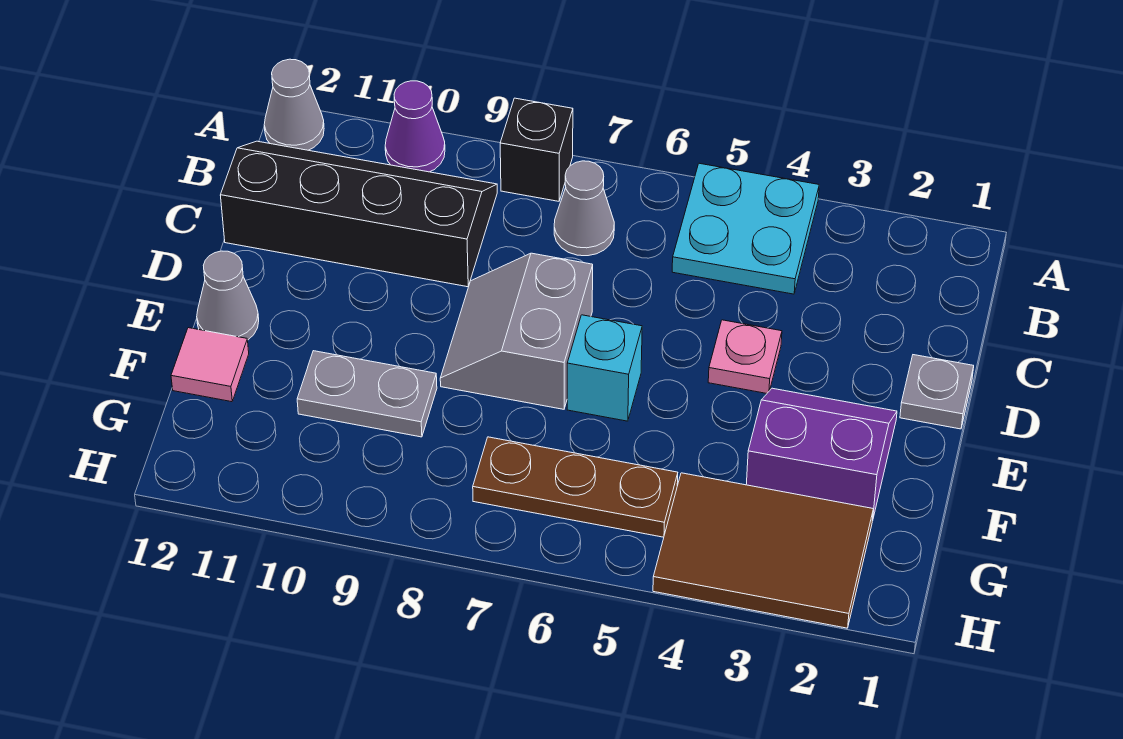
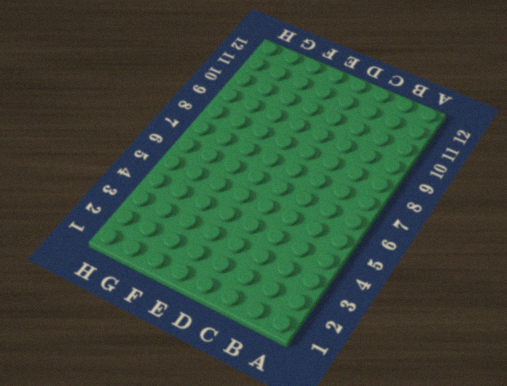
none -> cyan plate A4:B5 level 1
none -> black brick A8 level 1
none -> purple cone A10 level 1

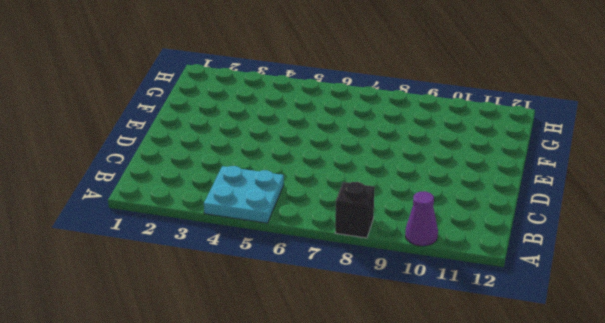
none -> grey cone A12 level 1
none -> grey cone B7 level 1
none -> black slope B9:C12 level 1 top C

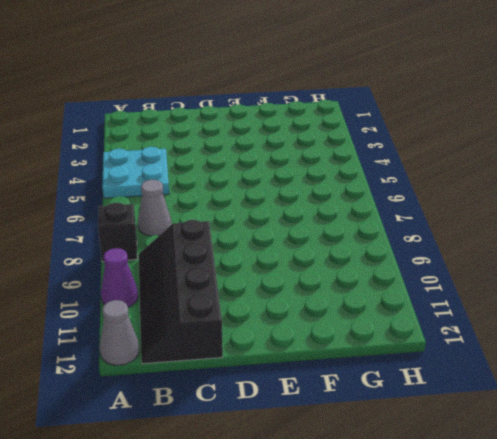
none -> grey plate D1 level 1
none -> pink plate D4 level 1
none -> grey slope D7:E8 level 1 top 7

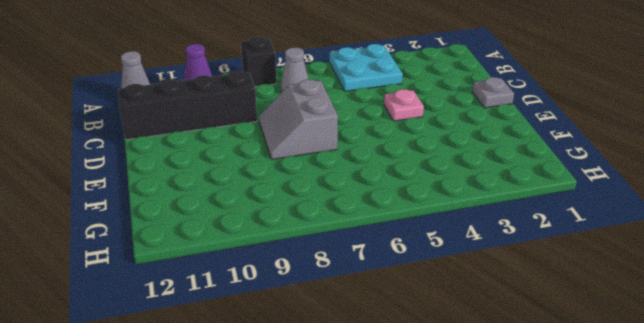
none -> purple slope E2:F3 level 1 top F
none -> cyan brick E6 level 1
none -> grey cone E12 level 1

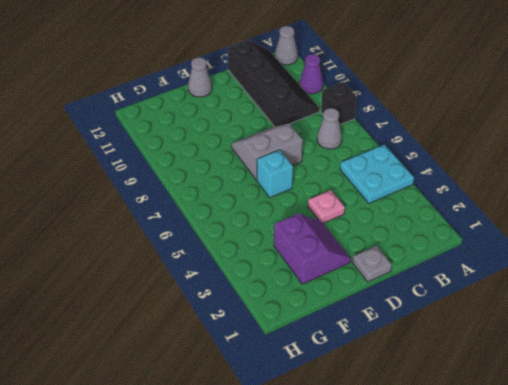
none -> grey plate F9:F10 level 1
none -> pink tile F12 level 1
none -> brown tile G2:H4 level 1

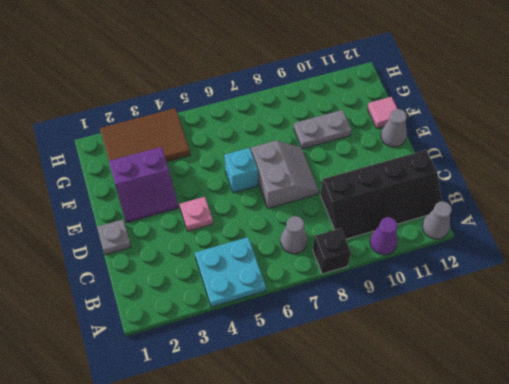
none -> brown plate G5:G7 level 1

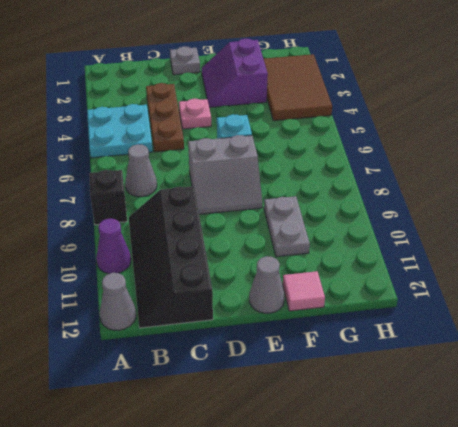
brown plate C3:C5 level 1 -> brown plate G5:G7 level 1

